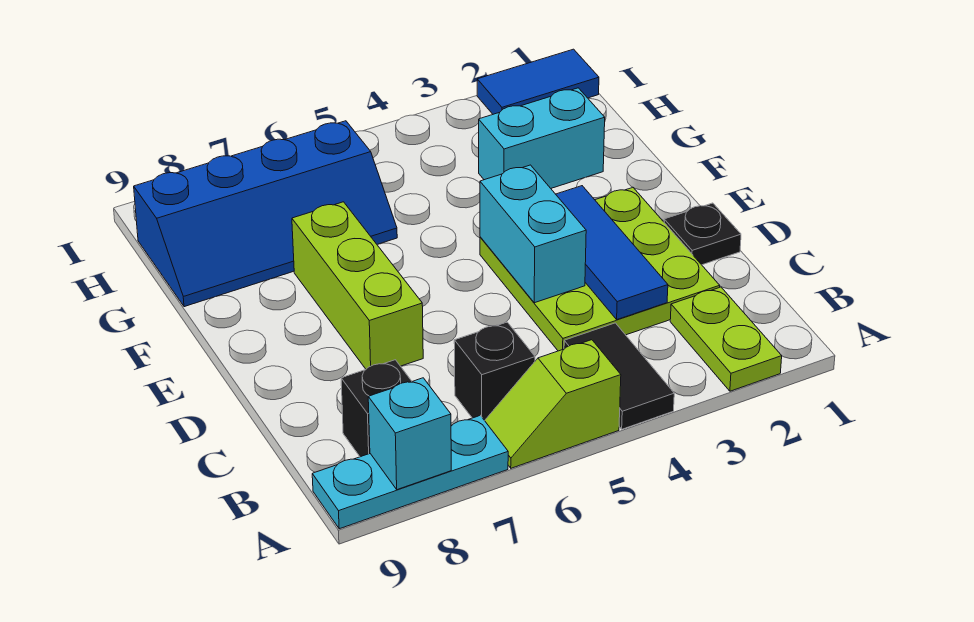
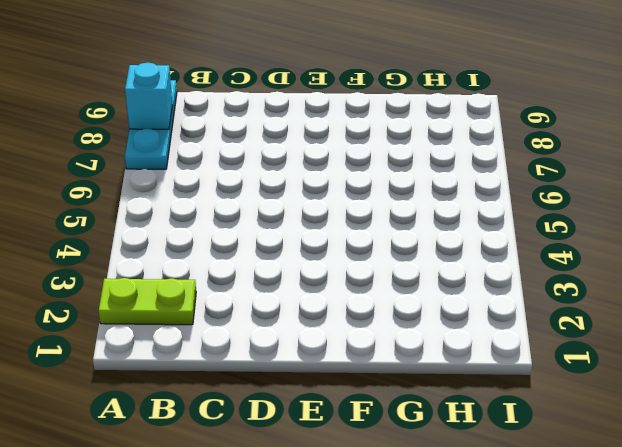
none -> black tile A4:B4 level 1
none -> lime slope A5:A6 level 1 top 5
none -> black brick B6 level 1

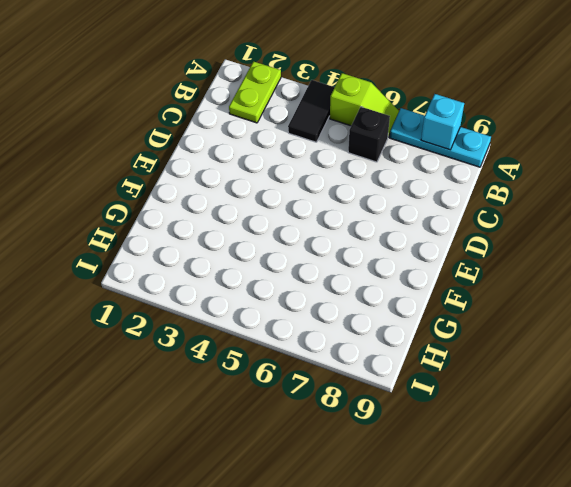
none -> black brick B8 level 1
none -> lime plate C2:E4 level 1
none -> black plate D1 level 1

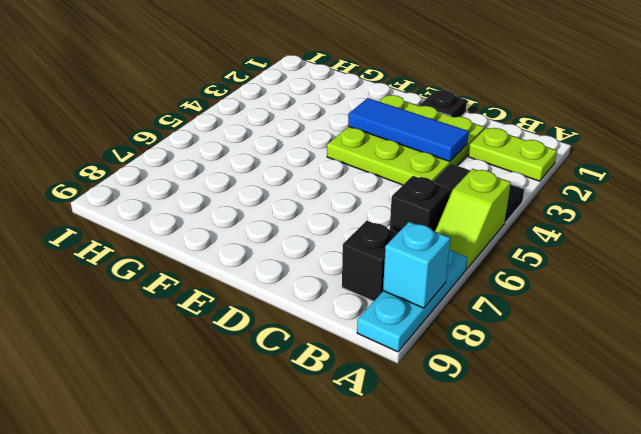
none -> lime brick D7:F7 level 1
none -> cyan brick G2:G3 level 1
none -> blue slope G6:H9 level 1 top H

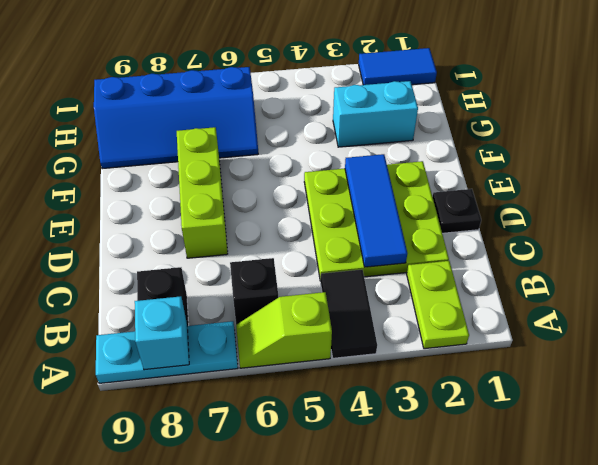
none -> cyan brick D4:E4 level 2

